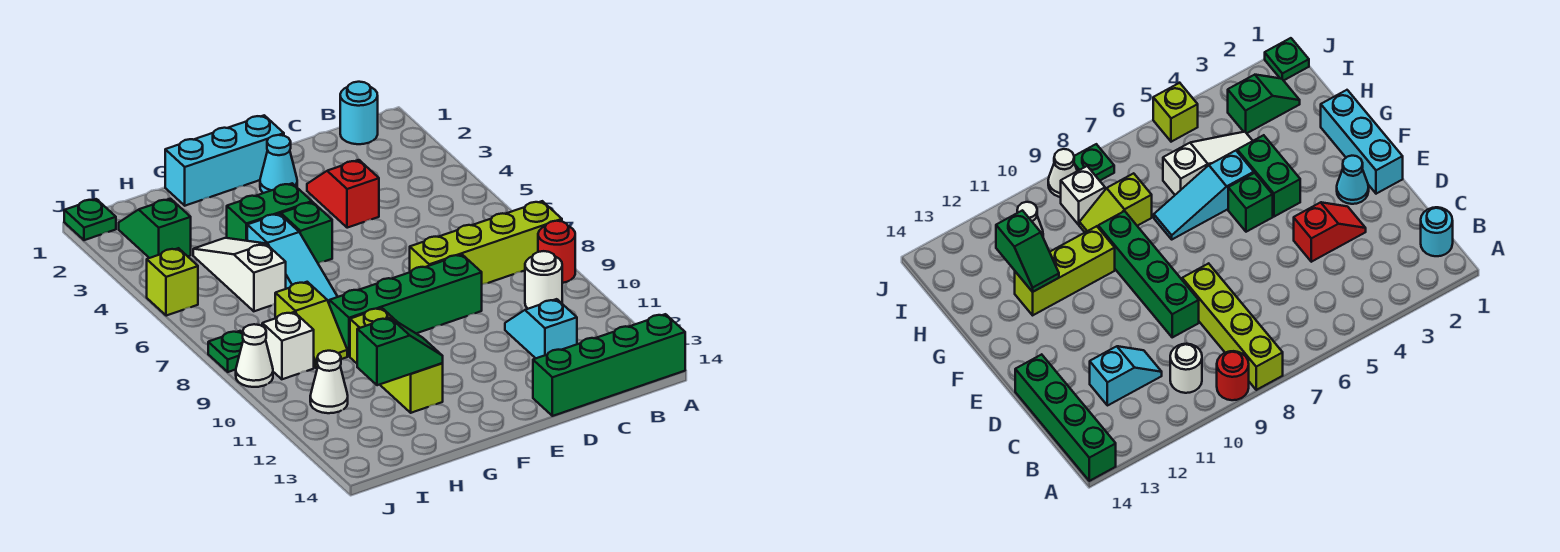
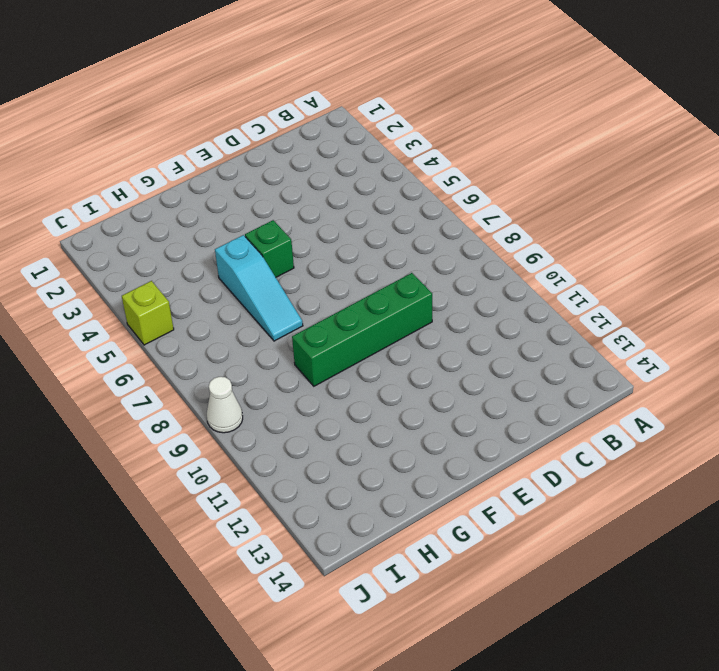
none -> lime brick A8:D8 level 1
none -> red round brick A9 level 1
none -> green brick A14:D14 level 1

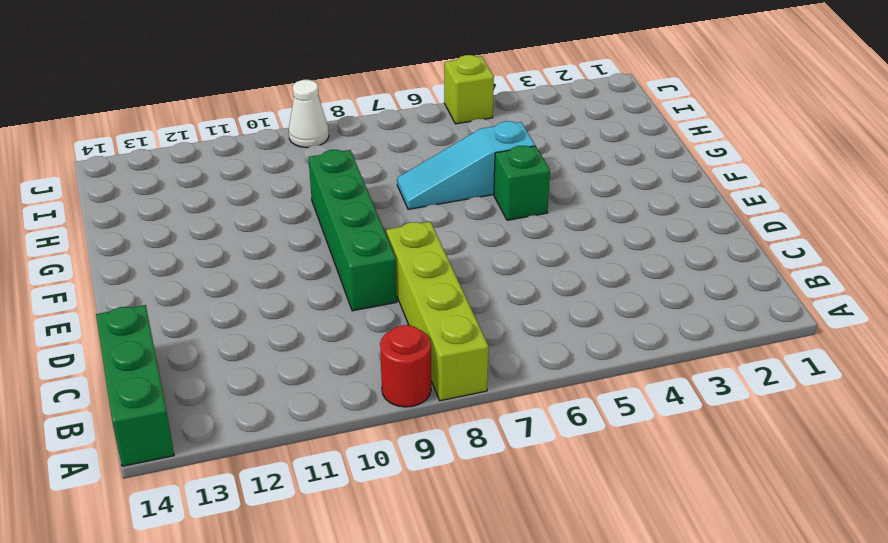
green brick A14:C14 level 1 -> green brick A14:D14 level 1
none -> cyan round brick B1 level 1
none -> white round brick B10 level 1
none -> cyan slope C11:C12 level 1 top 12

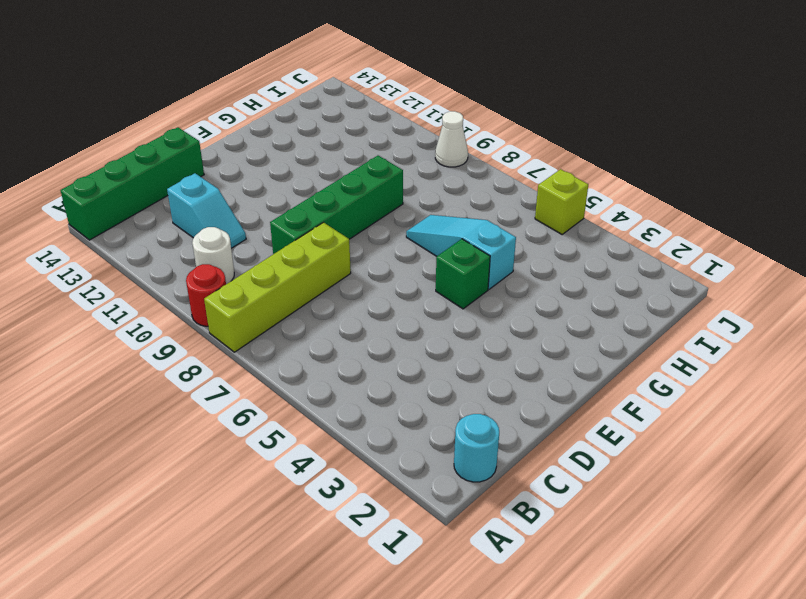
none -> red slope D3:D4 level 1 top 4
none -> cyan brick E1:G1 level 1
none -> cyan cone E2 level 1

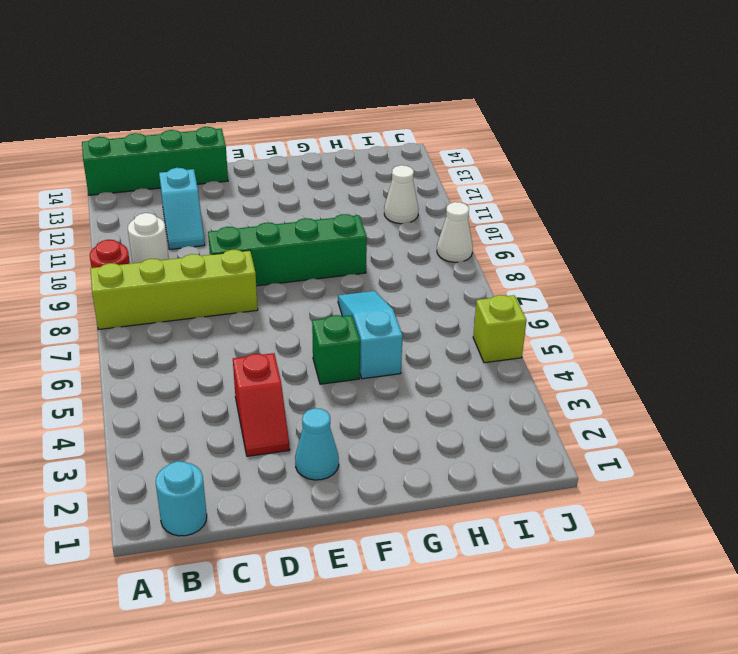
none -> cyan brick E1:G1 level 1
none -> green brick F4:G4 level 1
none -> lime brick G10:G12 level 1

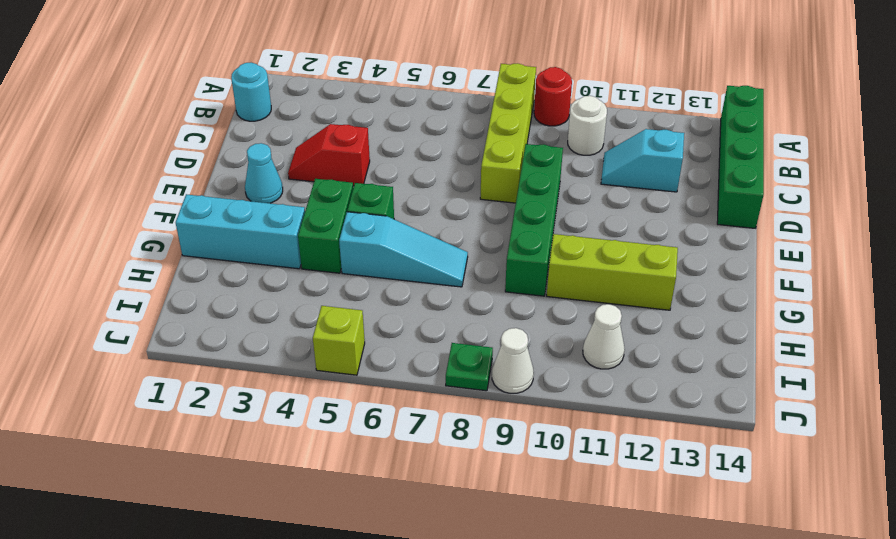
cyan brick G1:G3 level 1 -> cyan brick E1:G1 level 1
none -> white slope H4:H6 level 1 top 6
none -> lime slope H8:H9 level 1 top 8
none -> green slope I2:I3 level 1 top 3

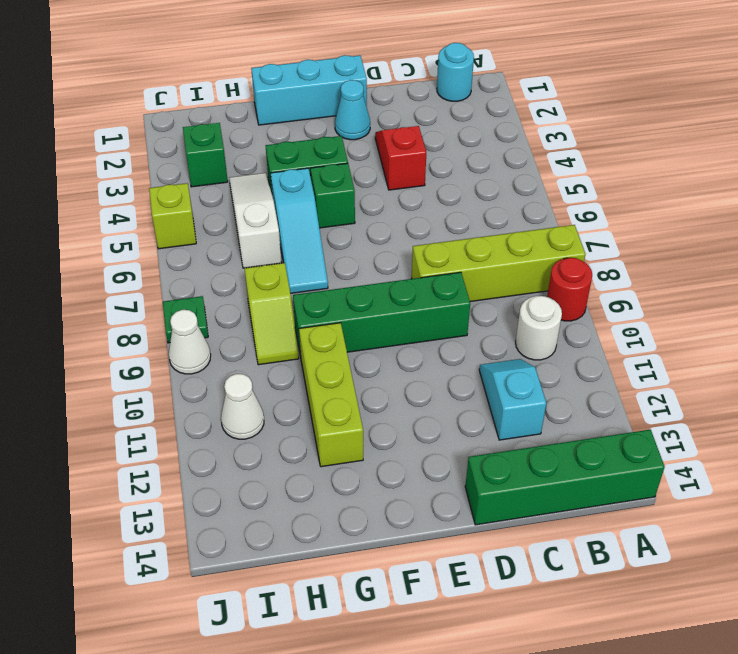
none -> white brick I9 level 1
none -> green plate J1 level 1
none -> green slope G12:H12 level 2 top H

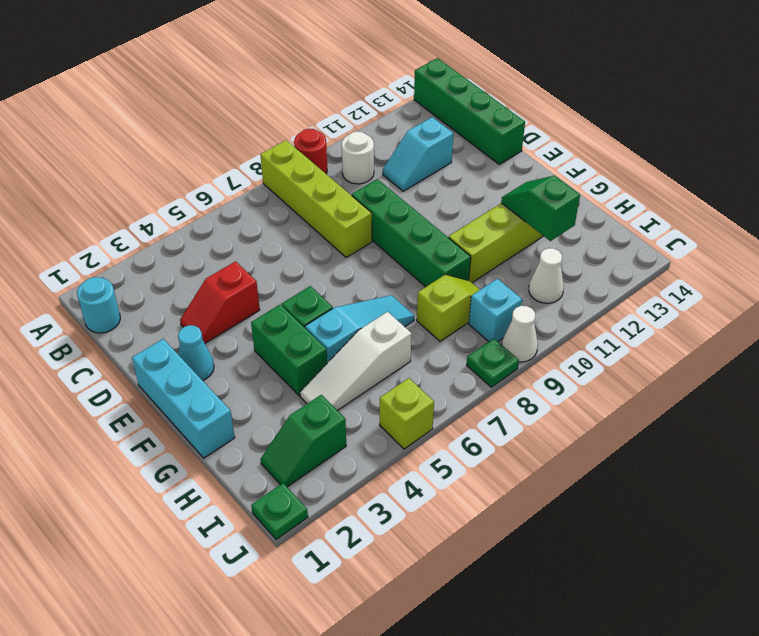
cyan brick I9 level 1 -> white brick I9 level 1

